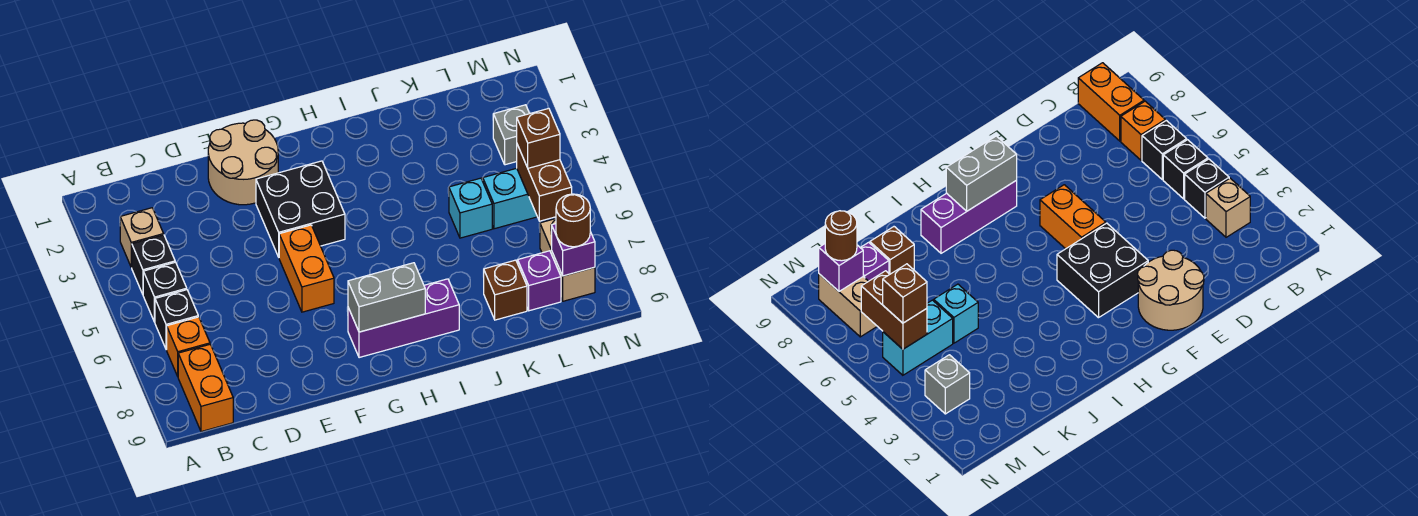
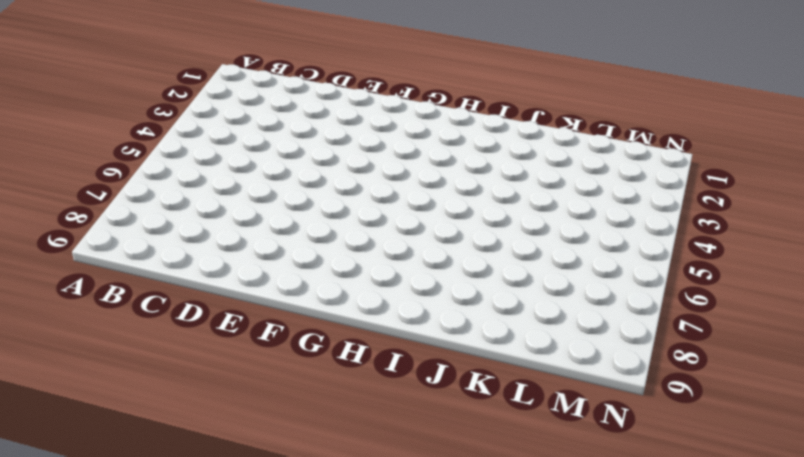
none -> tan brick B3 level 1
none -> black brick B4 level 1
none -> black brick B5 level 1

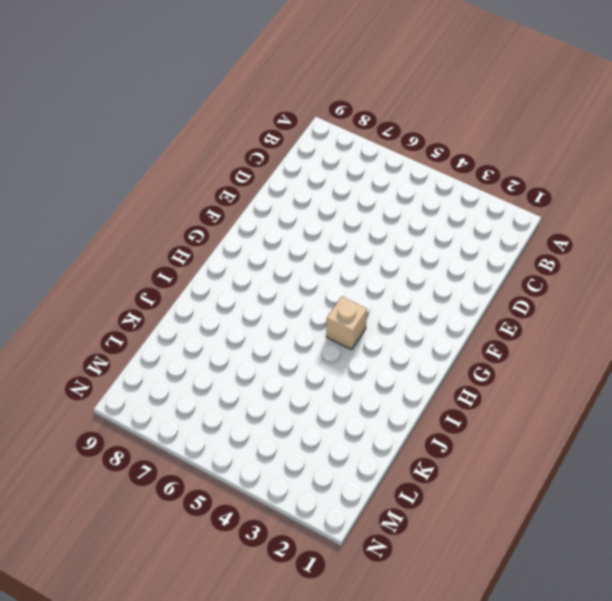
tan brick H4 level 1 -> tan brick B3 level 1
none -> black brick B4 level 1
none -> black brick B5 level 1
none -> black brick B6 level 1

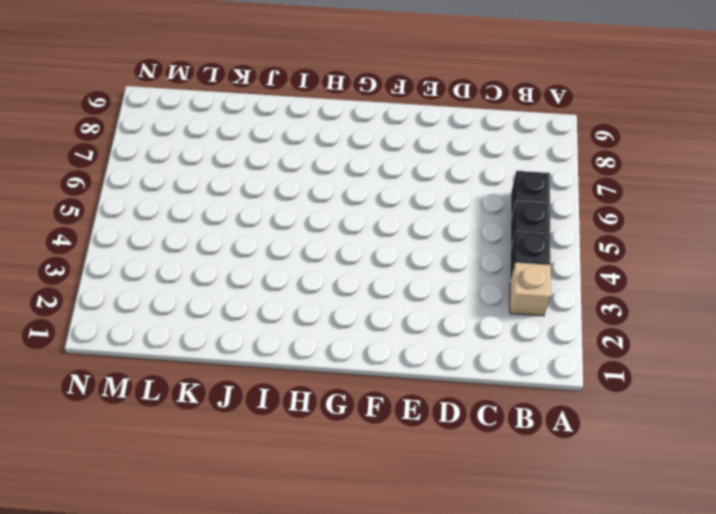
none -> orange brick B7 level 1
none -> orange brick B8:B9 level 1
none -> tan round brick E1:F2 level 1

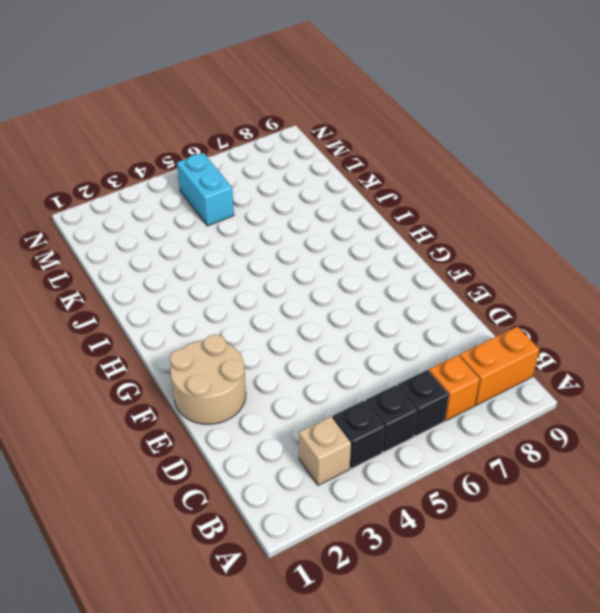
none -> black brick F3:G4 level 1
none -> orange brick F5:F6 level 1
none -> purple brick G8:I8 level 1

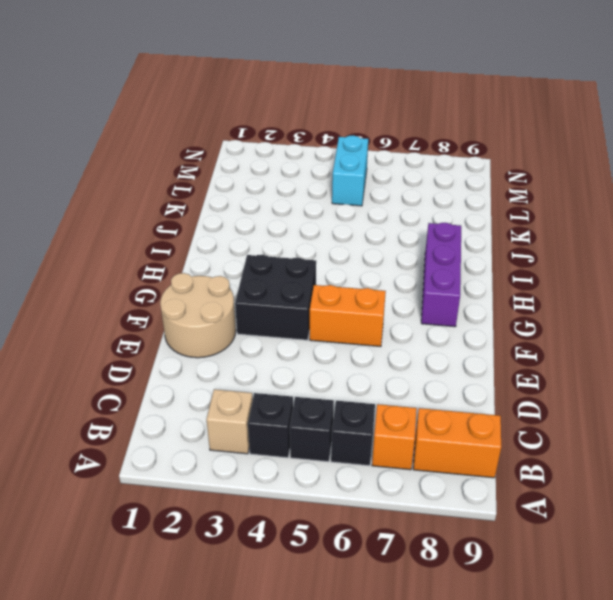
none -> cyan brick K5 level 1
none -> brown brick K8 level 1
none -> purple brick L8 level 1

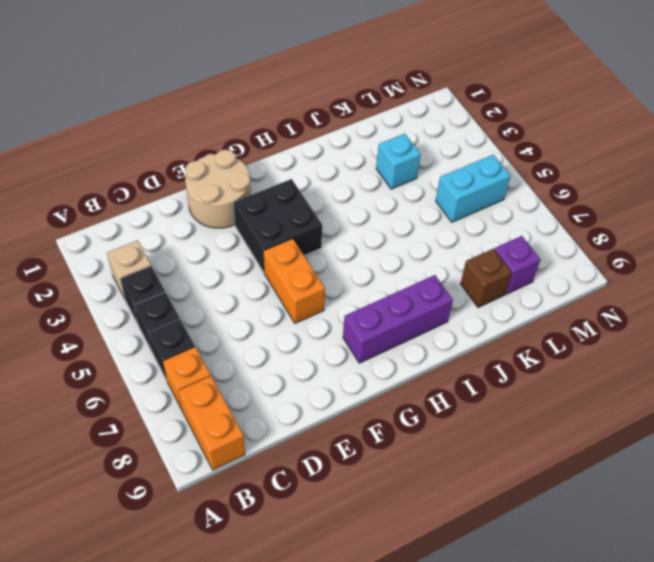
cyan brick K3 level 1 -> cyan brick K5 level 1
none -> grey brick M3 level 1
none -> tan brick M7:M8 level 1
none -> grey brick G8:H8 level 2

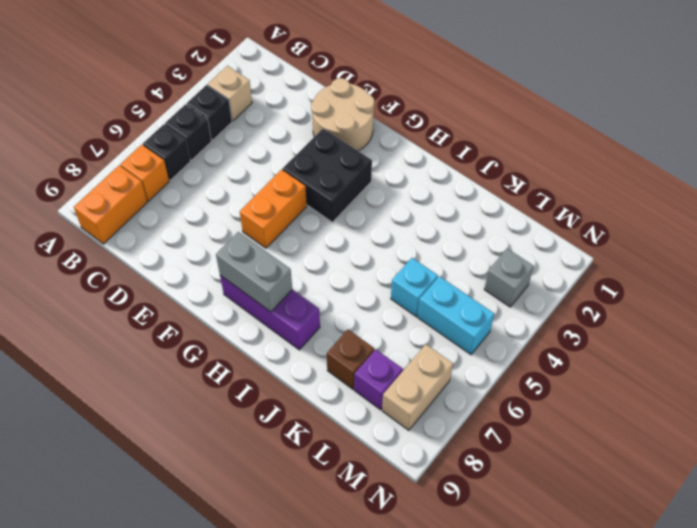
none -> brown brick M5:M6 level 2
none -> purple brick M8 level 2
none -> brown brick M5 level 3

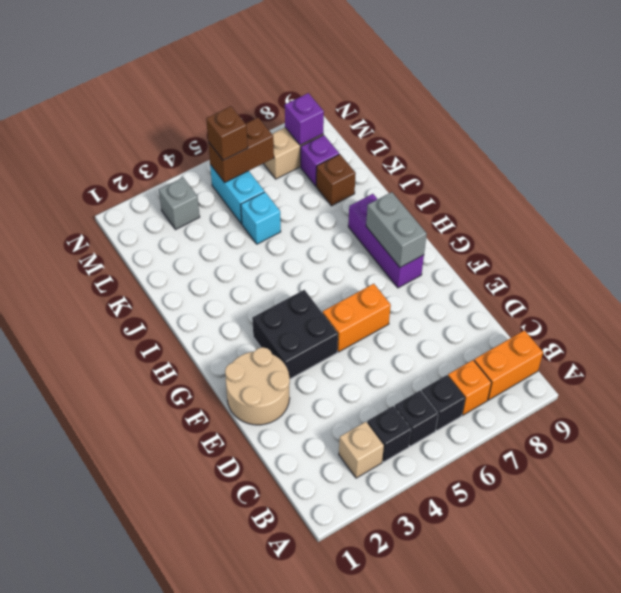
none -> brown round brick M8 level 3

